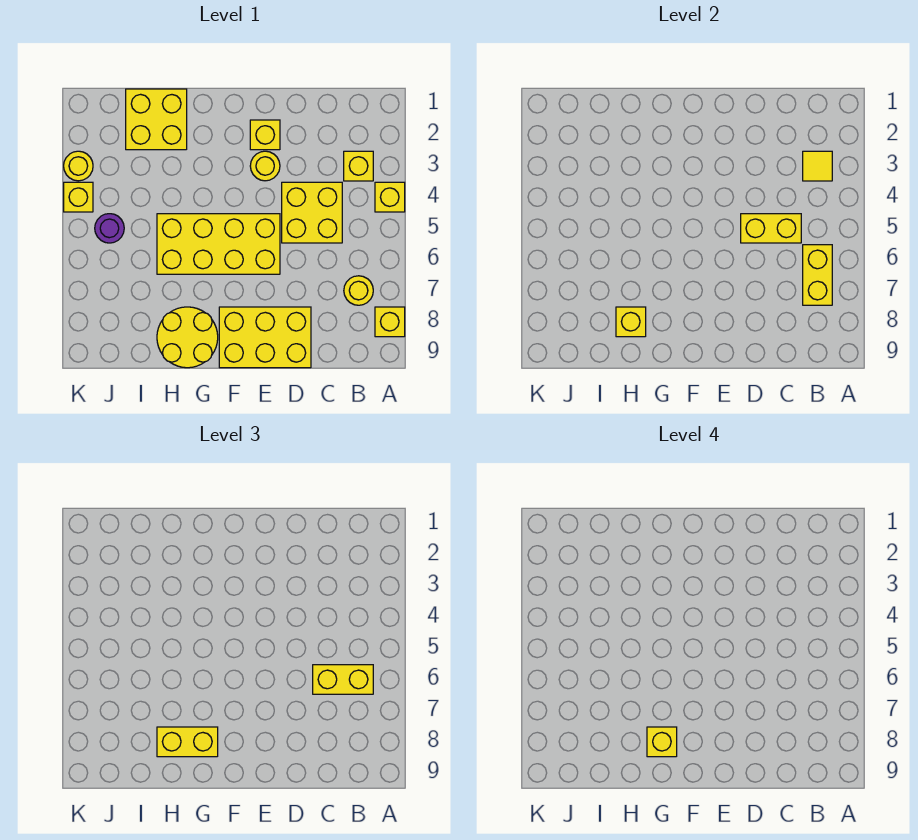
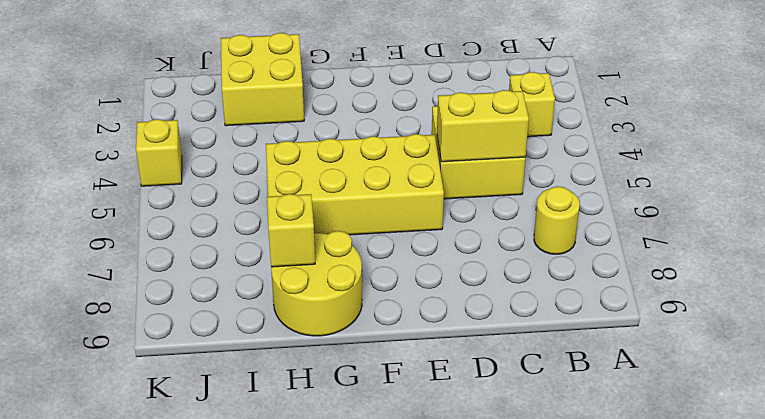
none -> yellow brick A4 level 1
none -> yellow brick A8 level 1
none -> yellow brick D8:F9 level 1

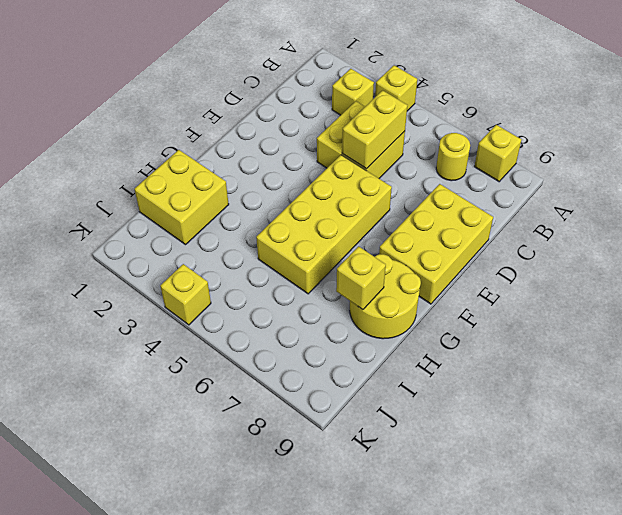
none -> yellow brick E2 level 1
none -> yellow round brick E3 level 1
none -> purple round brick J5 level 1

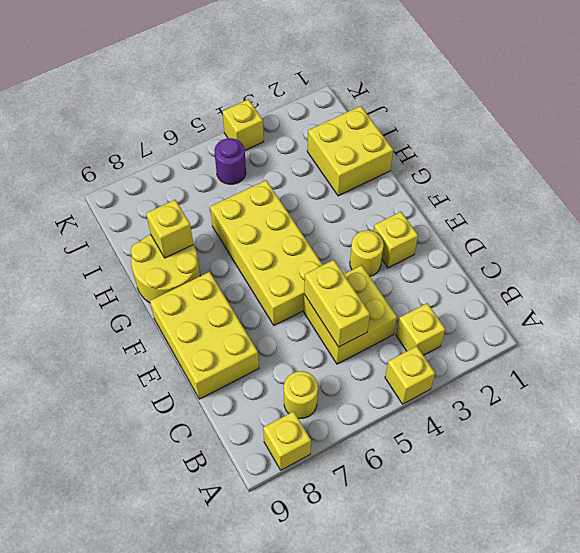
none -> yellow round brick K3 level 1
none -> yellow tile B3 level 2
none -> yellow brick B6:B7 level 2

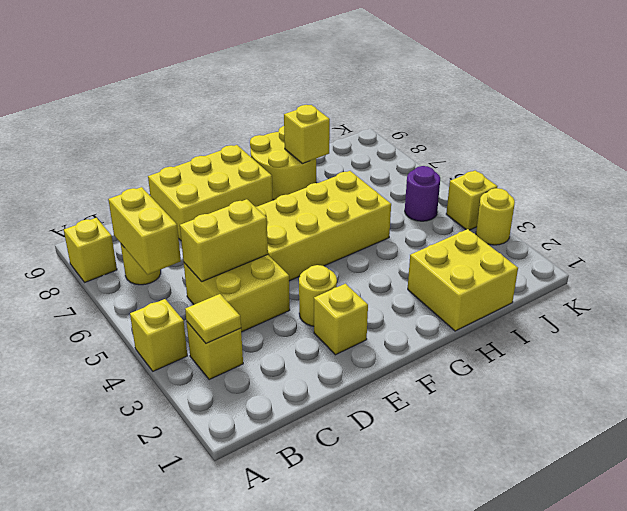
none -> yellow brick B6:C6 level 3
none -> yellow brick G8:H8 level 3
none -> yellow brick G8 level 4

